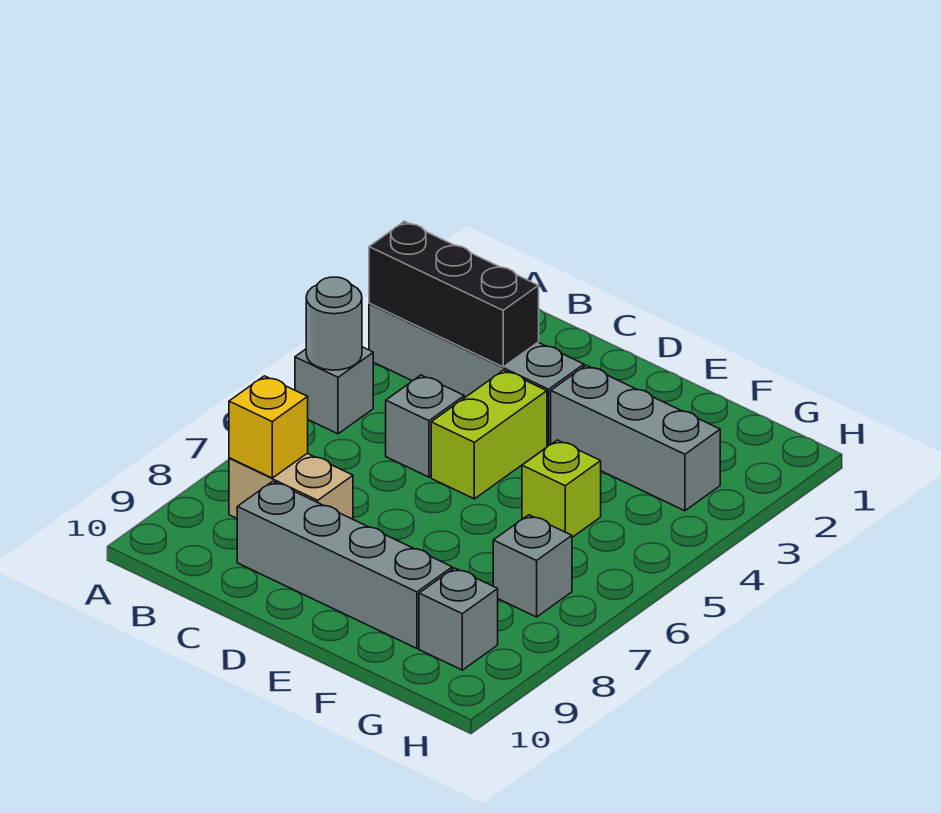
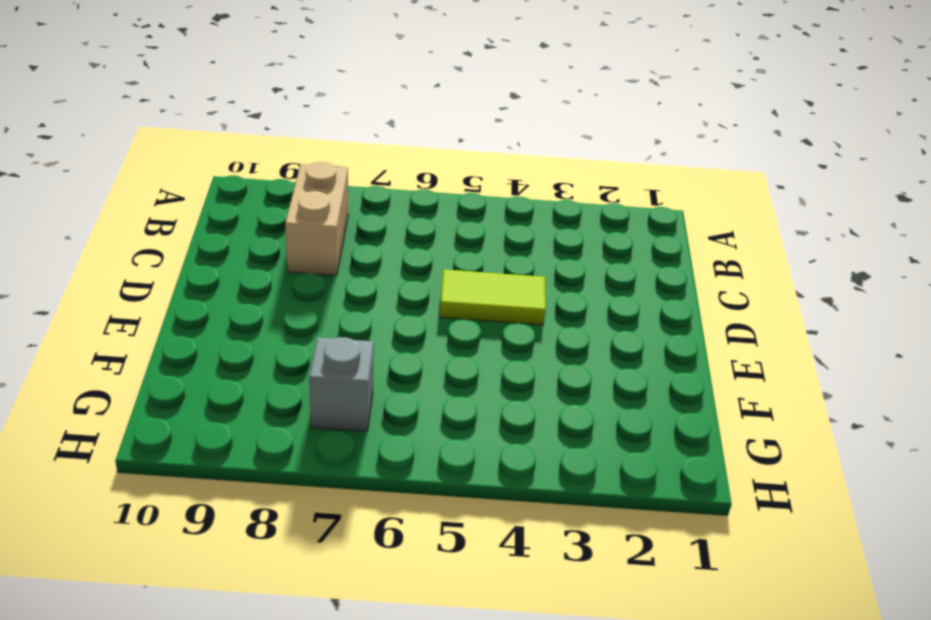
lime tile D4:D5 level 1 -> lime brick D4:D5 level 1
none -> grey brick A3:D3 level 1
none -> grey brick A5 level 1
none -> grey brick C5 level 1

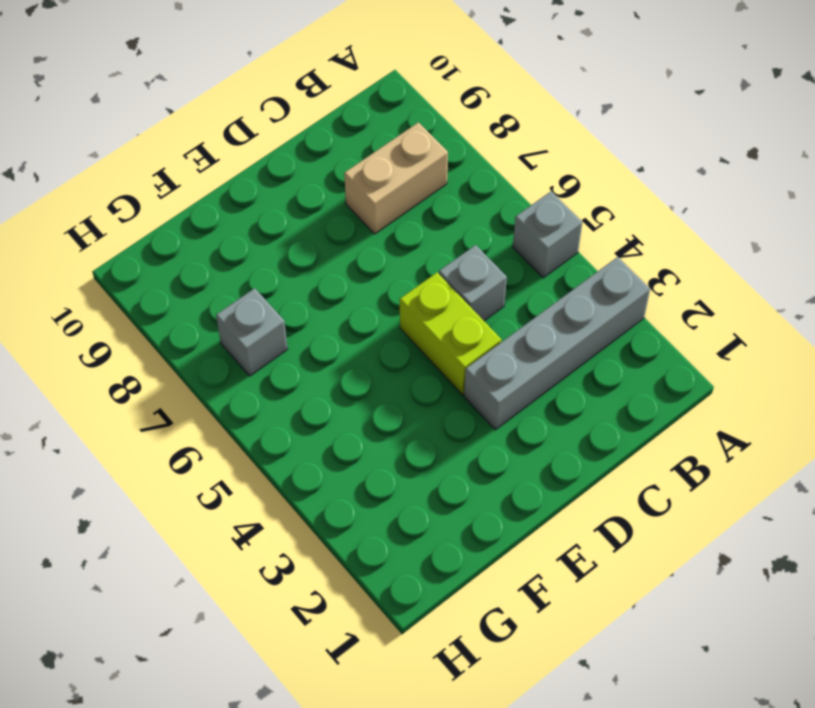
none -> grey brick C9:F9 level 1
none -> grey brick E3:G3 level 1
none -> lime brick F5 level 1

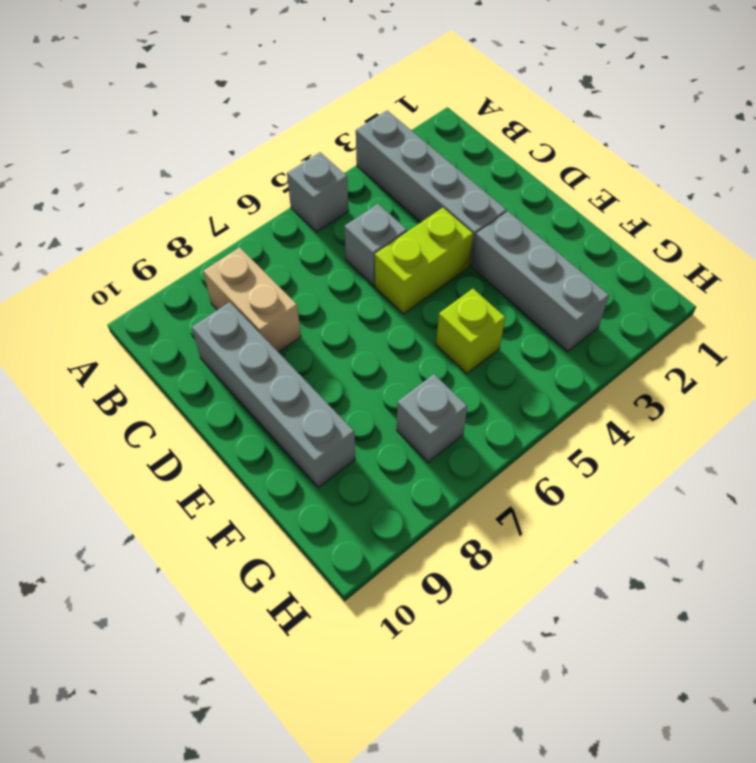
none -> grey brick G9 level 1
none -> black brick A3:C3 level 2
none -> grey round brick A5 level 2

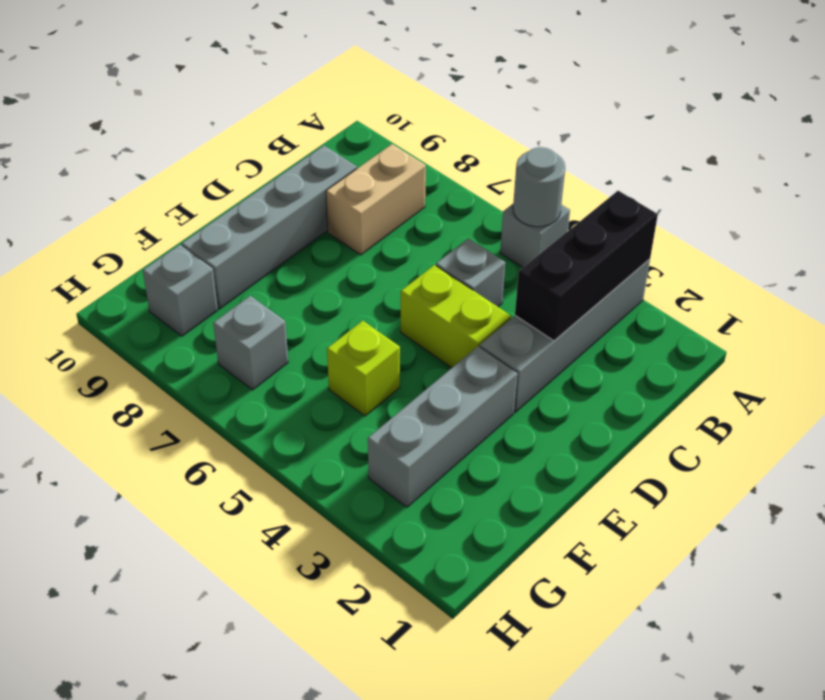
none -> yellow brick B8 level 2

